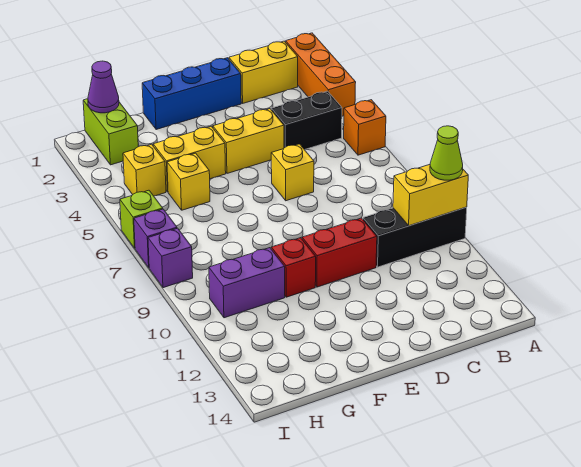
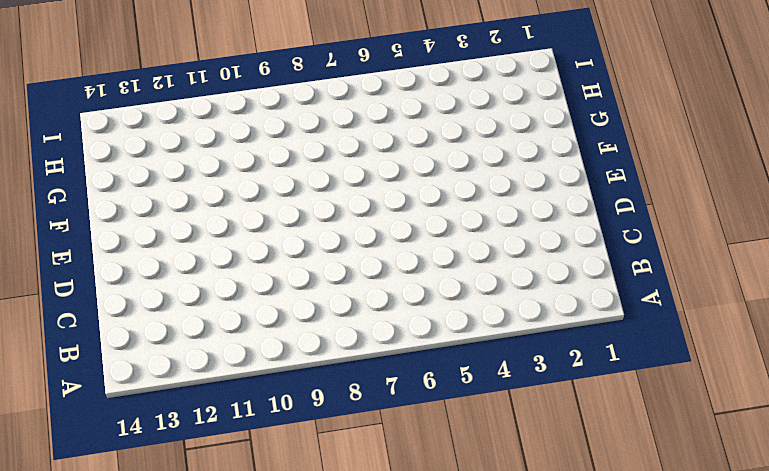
none -> orange brick A1:A3 level 1
none -> orange brick A5 level 1
none -> black brick A10:C10 level 1

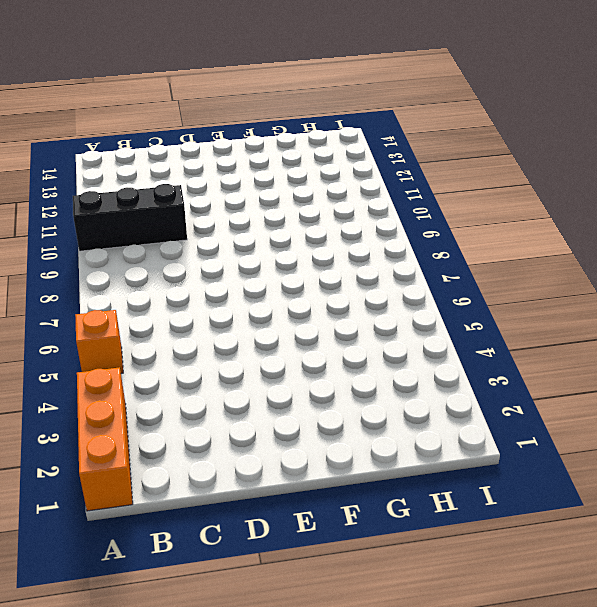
none -> yellow brick B1:C1 level 1
none -> black brick B4:C4 level 1
none -> blue brick D1:F1 level 1

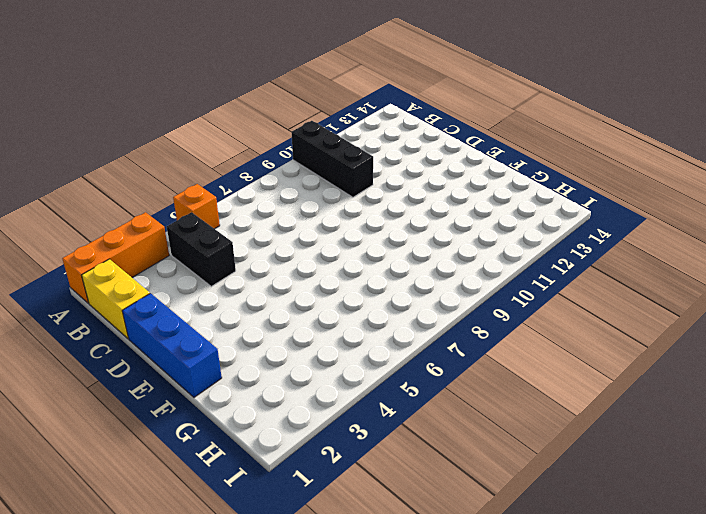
none -> yellow brick D4:E4 level 1
none -> yellow brick D6 level 1
none -> red brick D10:E10 level 1

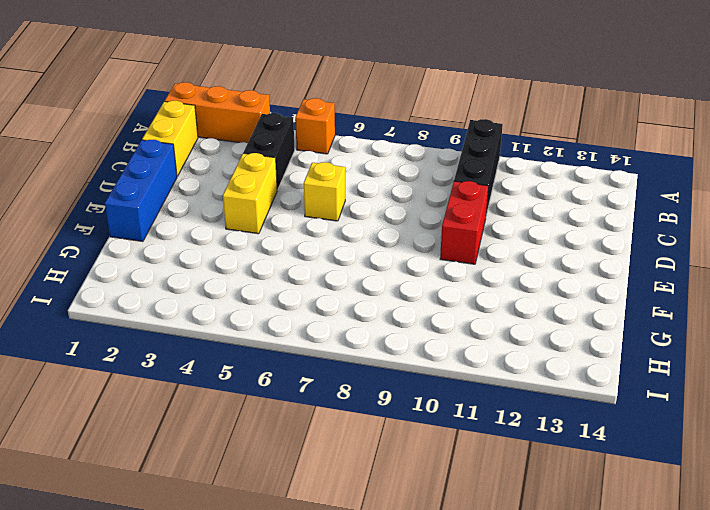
none -> yellow brick F4:G4 level 1
none -> red brick F10 level 1
none -> yellow brick G5 level 1

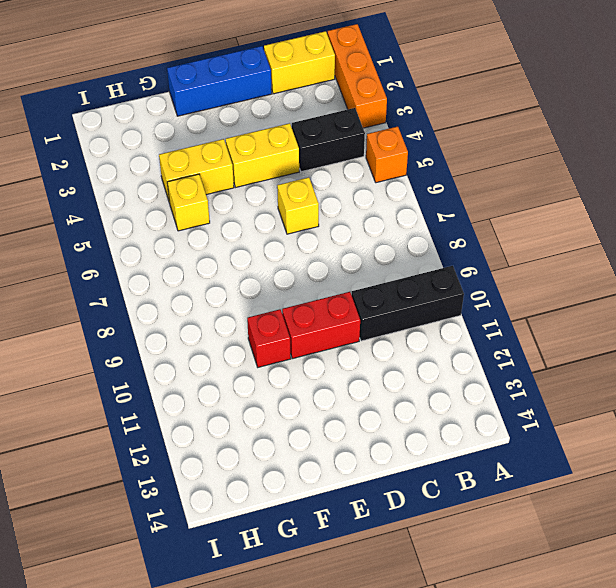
none -> purple brick G10:H10 level 1
none -> lime brick H1:H2 level 1
none -> yellow brick H4 level 1

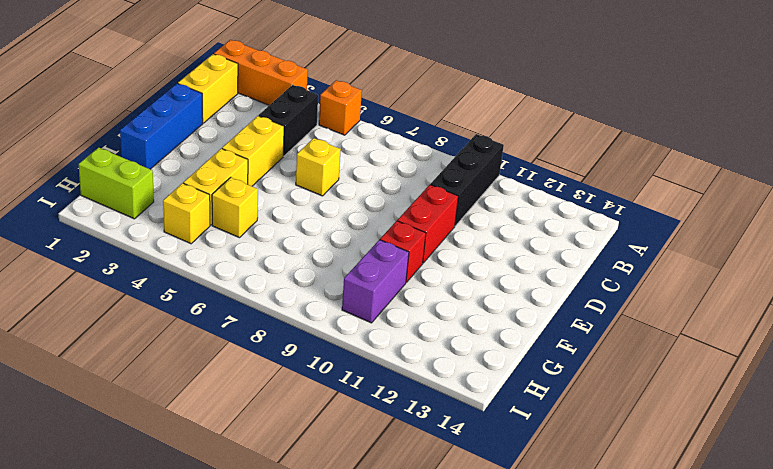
none -> lime brick I6 level 1
none -> purple brick I7 level 1
none -> purple brick I8 level 1

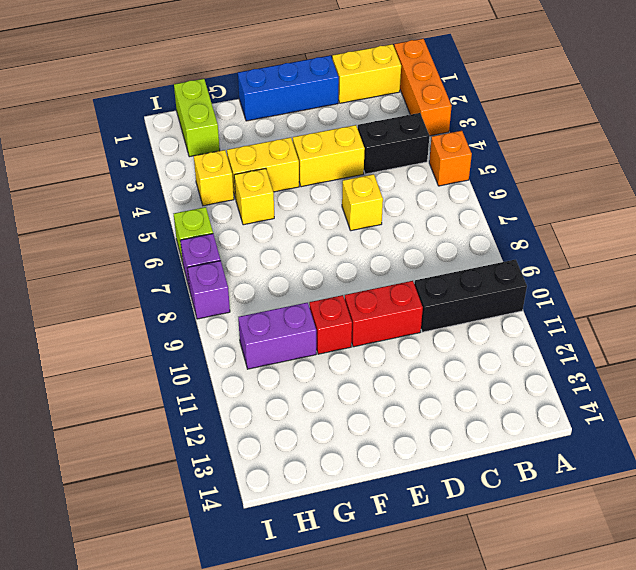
none -> yellow brick A10:B10 level 2
none -> purple cone H1 level 2
none -> lime cone A10 level 3

